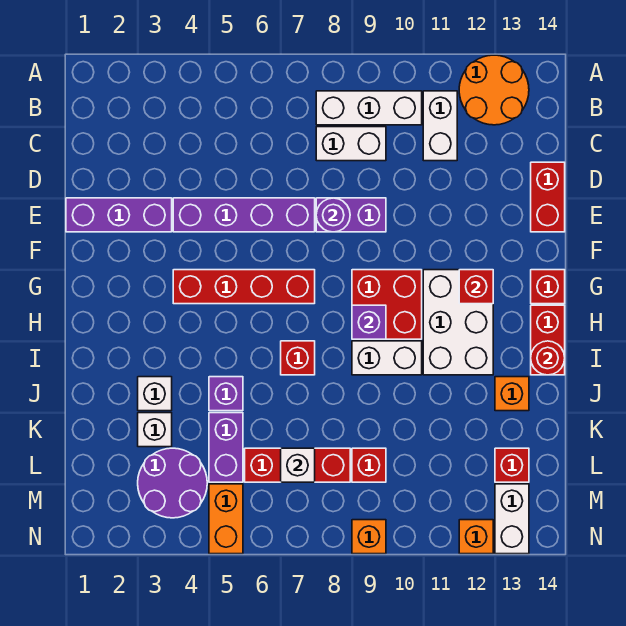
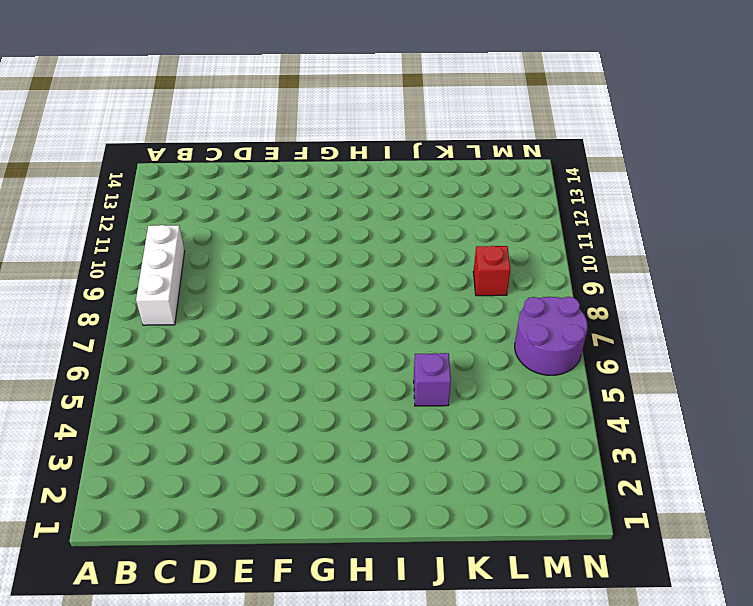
purple round brick M6:N7 level 1 -> purple round brick L3:M4 level 1
none -> orange round brick A12:B13 level 1
none -> white brick B11:C11 level 1
none -> white brick C8:C9 level 1
none -> red brick D14:E14 level 1

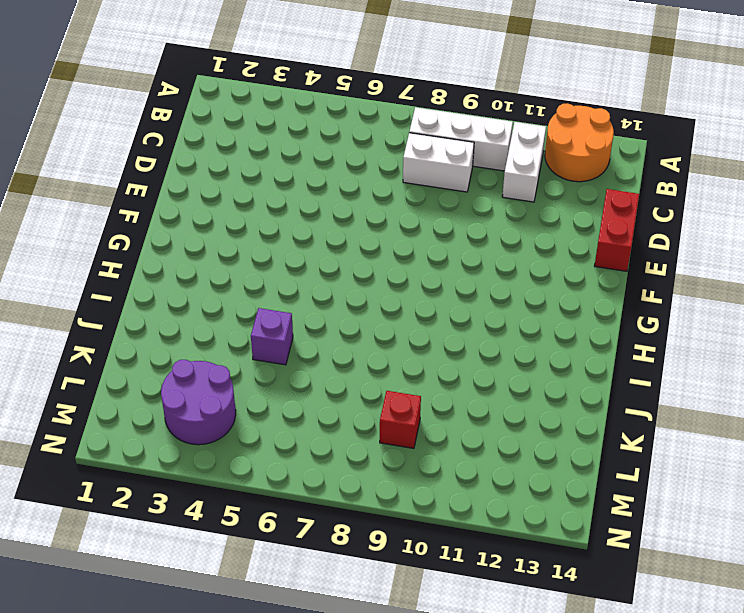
none -> purple brick E1:E3 level 1
none -> purple brick E4:E7 level 1
none -> purple brick E8:E9 level 1
none -> red brick G4:G7 level 1

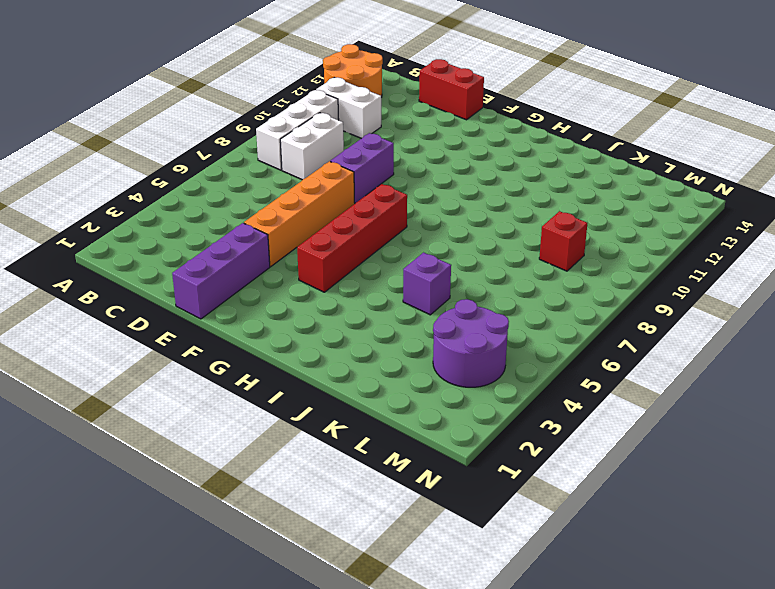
orange brick E4:E7 level 1 -> purple brick E4:E7 level 1
none -> red brick G9:H10 level 1
none -> white brick G11:I12 level 1
none -> red brick G14 level 1
none -> red brick H14:I14 level 1

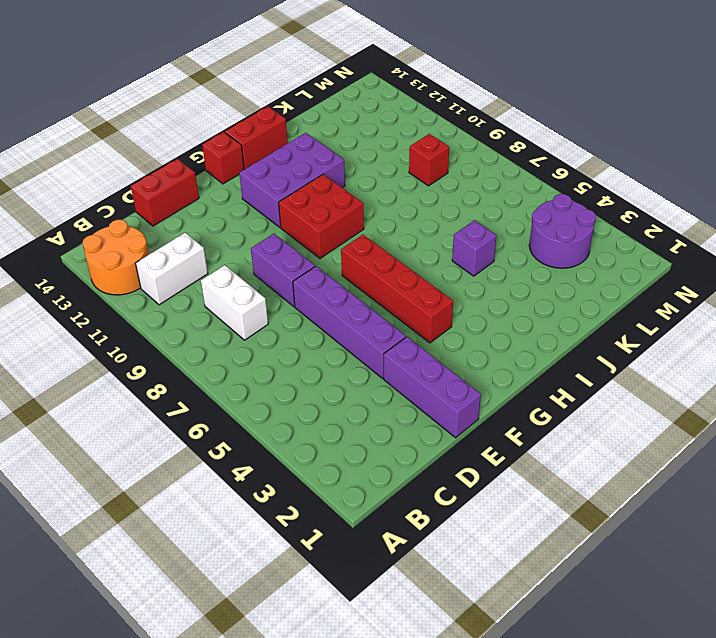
purple brick G11:I12 level 1 -> white brick G11:I12 level 1
none -> white brick B8:B10 level 1
none -> red brick I7 level 1
none -> white brick I9:I10 level 1
none -> white brick J3 level 1

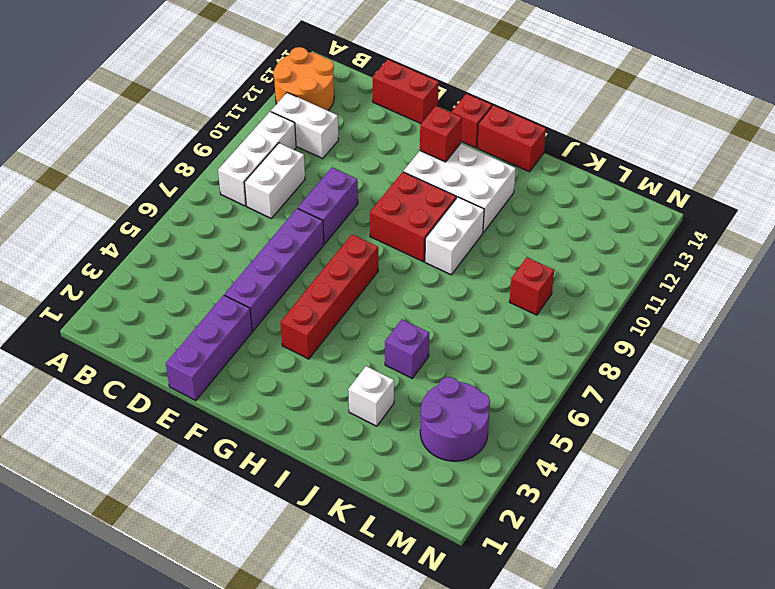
none -> red brick I7 level 1
none -> orange brick J13 level 1
none -> white brick K3 level 1
none -> purple brick K5:L5 level 1

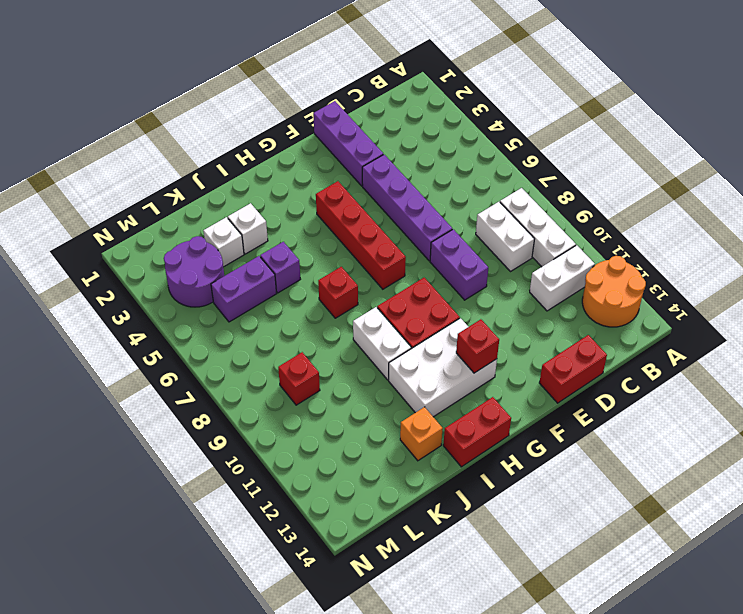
none -> red brick G14 level 1
none -> red brick L6:L8 level 1
none -> red brick L13 level 1
none -> orange brick M5:N5 level 1

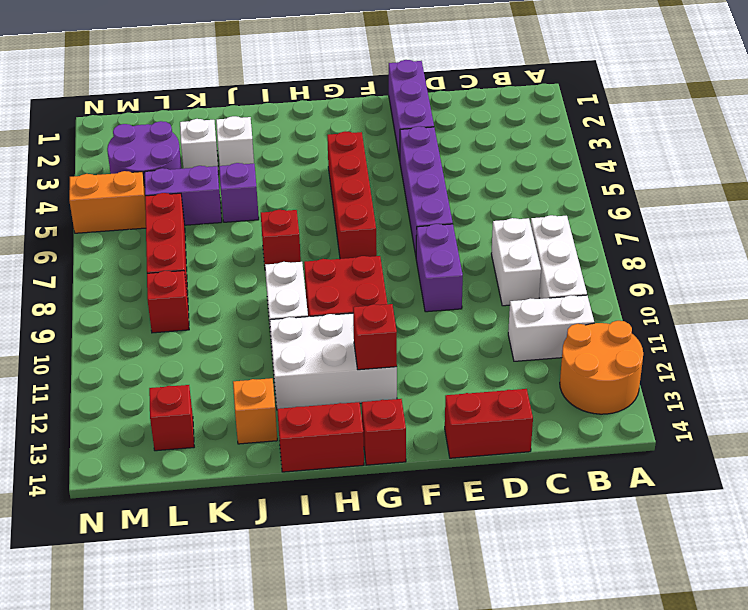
none -> white brick M13:N13 level 1
none -> orange brick N9 level 1
none -> orange brick N12 level 1
none -> purple round brick E8 level 2

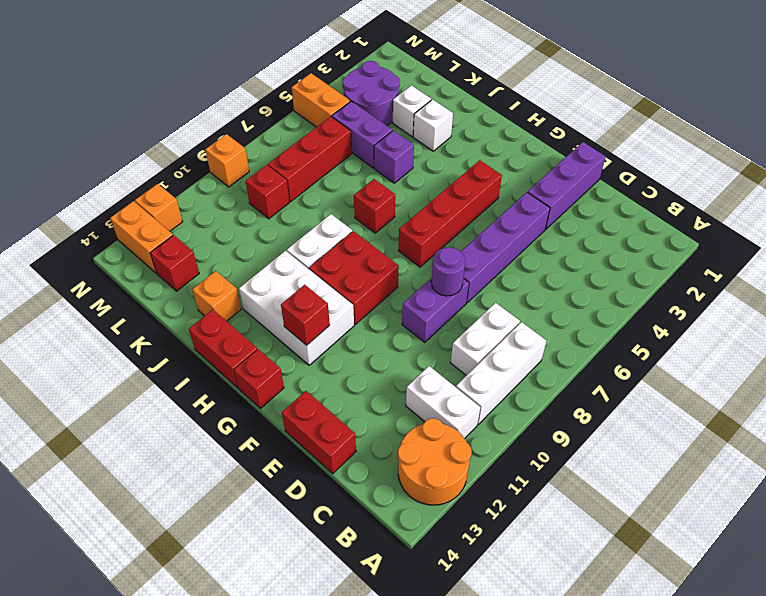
orange brick M13:N13 level 1 -> white brick M13:N13 level 1
none -> purple brick H9 level 2
none -> red round brick I14 level 2
none -> white brick L7 level 2

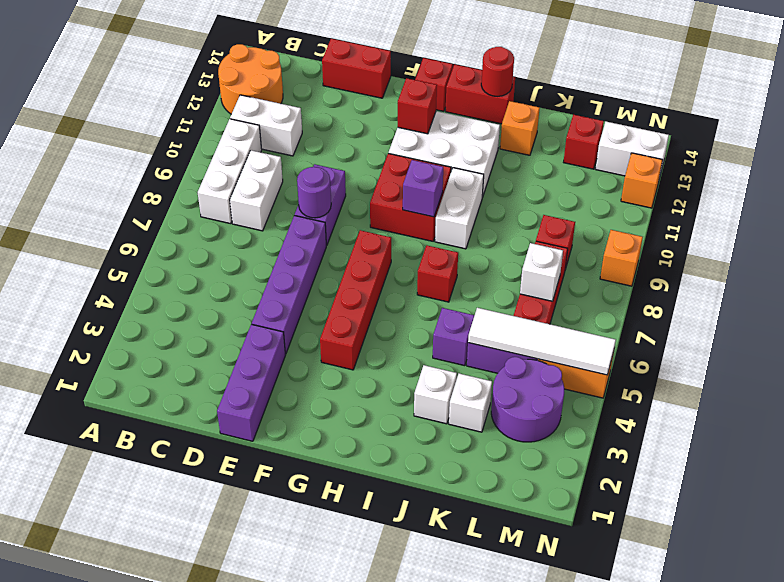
white tile K5:N5 level 2 -> none

